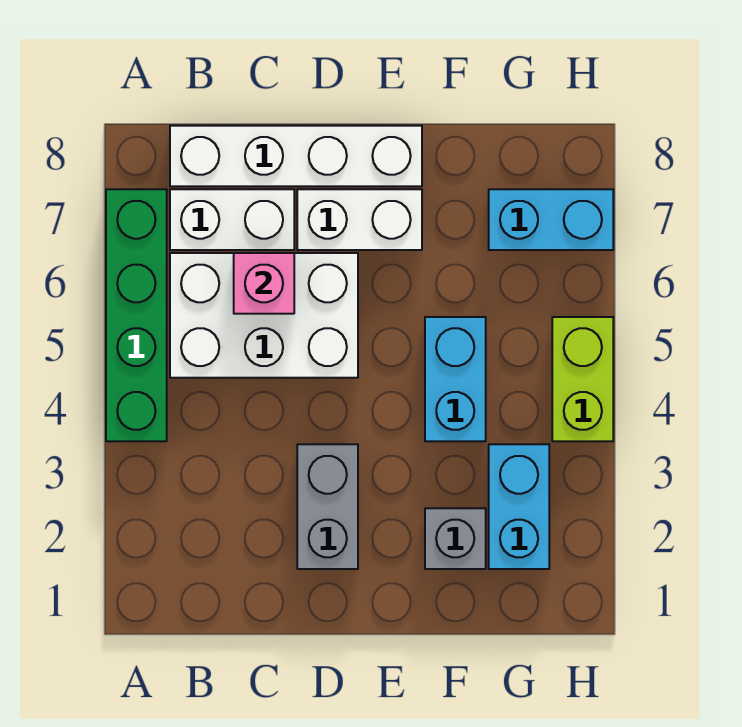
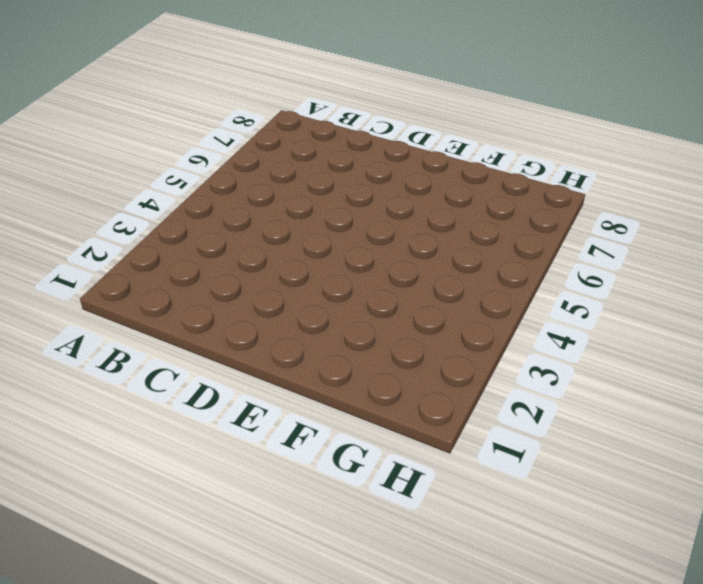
none -> green brick A4:A7 level 1
none -> white brick B5:D6 level 1
none -> white brick B7:C7 level 1

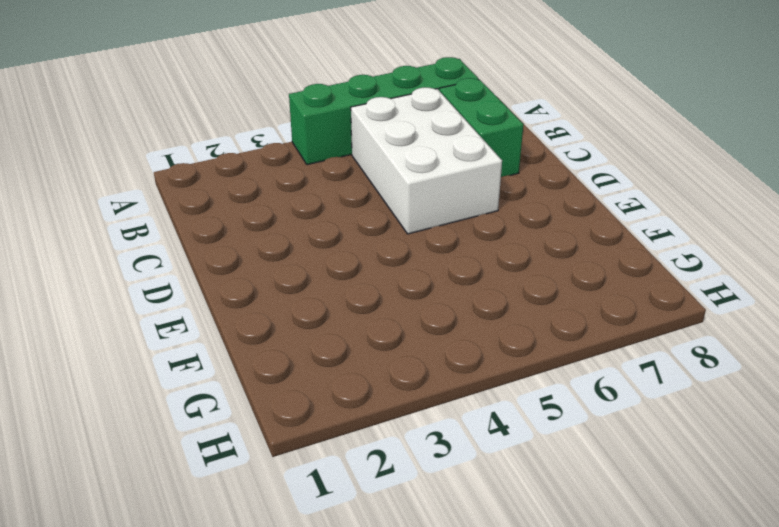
green brick B7:C7 level 1 -> white brick B7:C7 level 1
none -> white brick B8:E8 level 1
none -> grey brick D2:D3 level 1
none -> white brick D7:E7 level 1

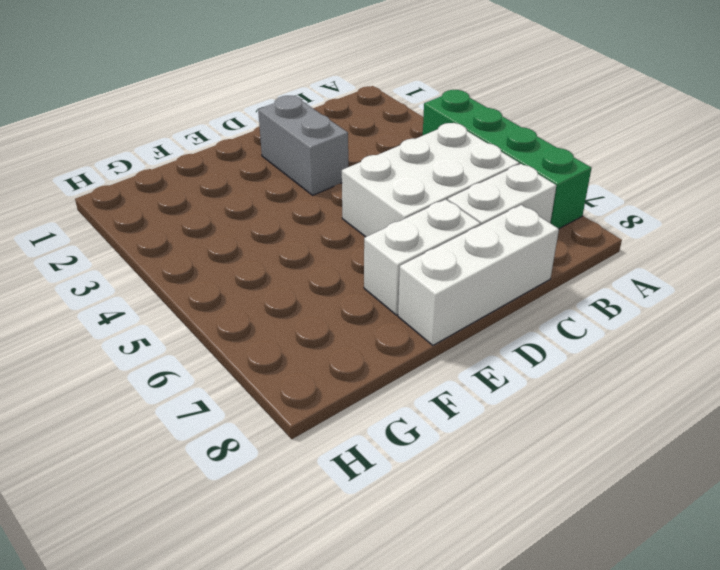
white brick C8:E8 level 1 -> white brick B8:E8 level 1
none -> grey brick F2 level 1
none -> cyan brick F4:F5 level 1
none -> cyan brick G2:G3 level 1

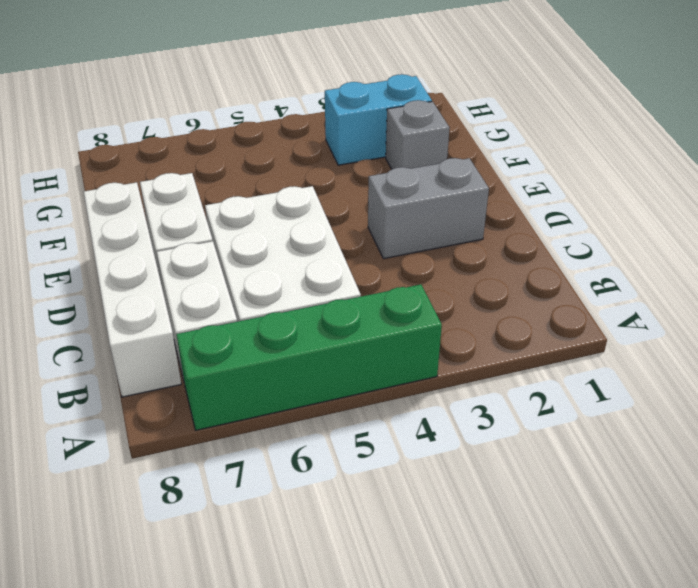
none -> cyan brick F4:F5 level 1
none -> cyan brick G7:H7 level 1
none -> lime brick H4:H5 level 1

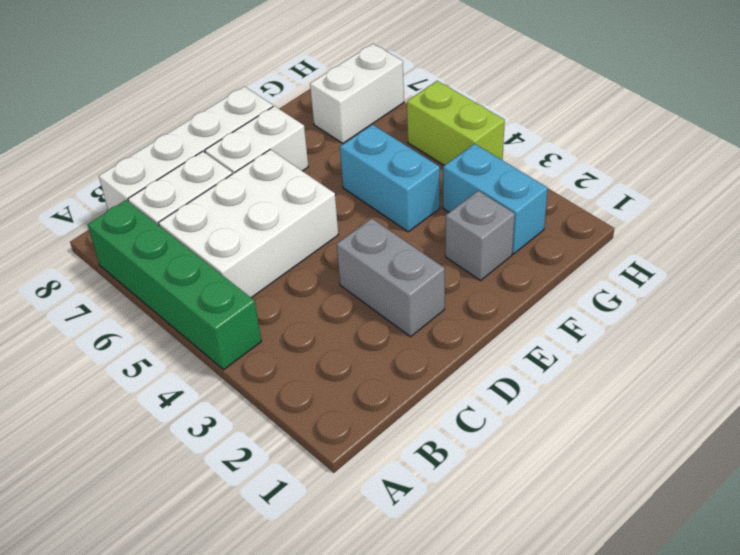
white brick G7:H7 level 1 -> cyan brick G7:H7 level 1
none -> pink brick C6 level 2

